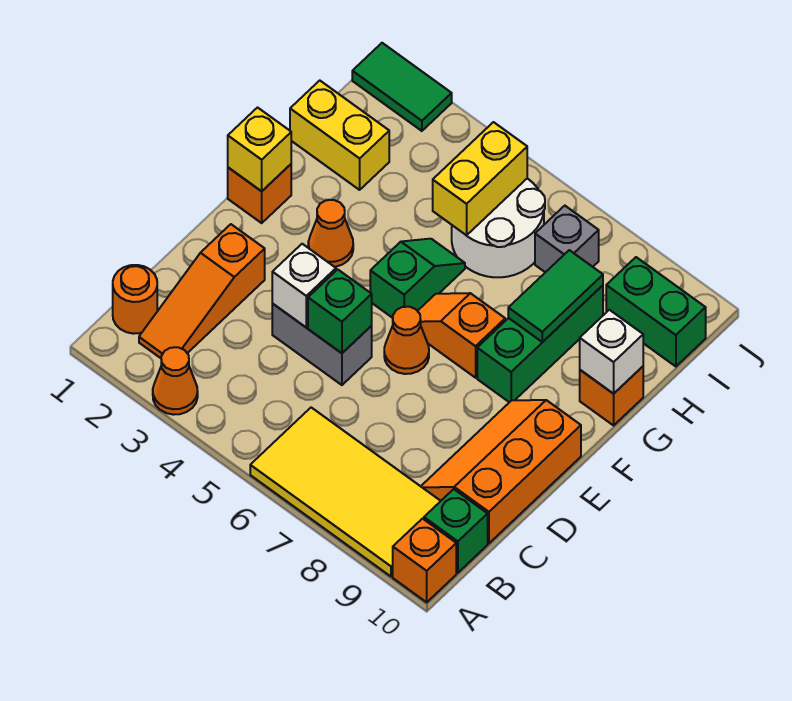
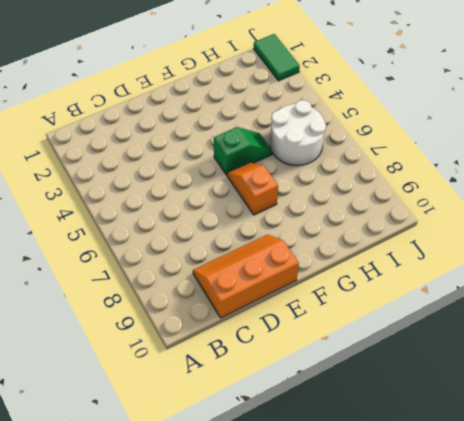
none -> orange cone A3 level 1
none -> yellow tile A6:B9 level 1
none -> orange brick A10 level 1

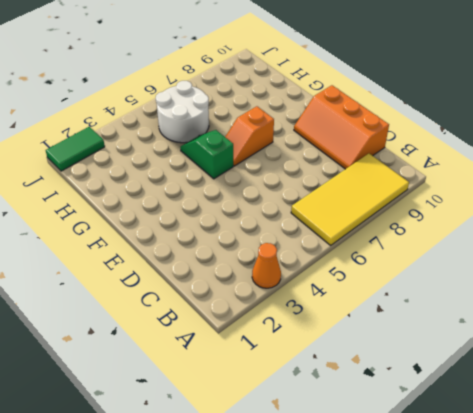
none -> orange brick A10 level 1
none -> orange round brick B1 level 1
none -> orange slope B2:D2 level 1 top D

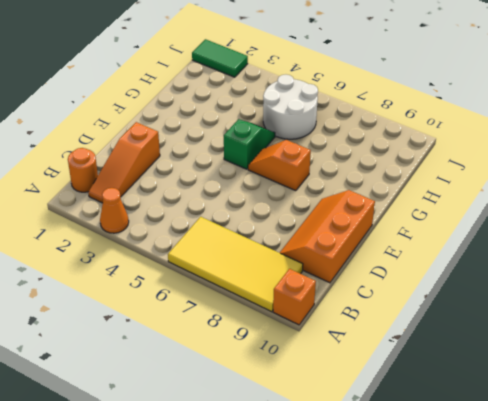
none -> green brick B10 level 1
none -> grey brick D4:D5 level 1
none -> orange cone E6 level 1

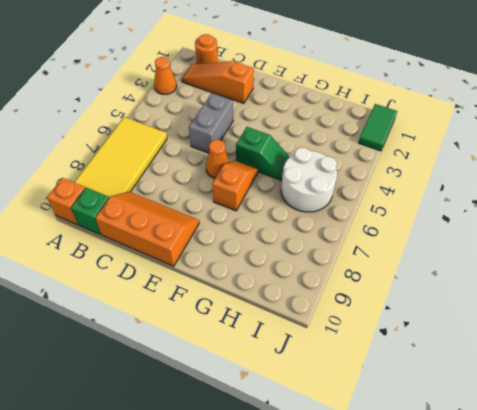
none -> orange brick F1 level 1
none -> orange cone F3 level 1
none -> green brick F8:H8 level 1

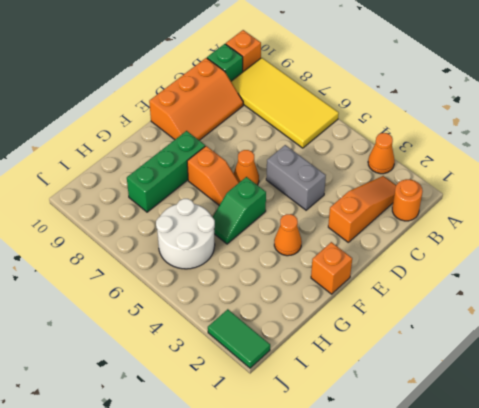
none -> orange brick G10 level 1
none -> yellow brick H1:H2 level 1
none -> grey brick I7 level 1

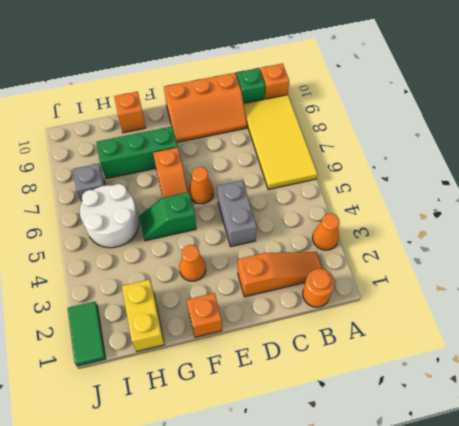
none -> green brick I9:I10 level 1
none -> white brick D4 level 2
none -> green brick D5 level 2

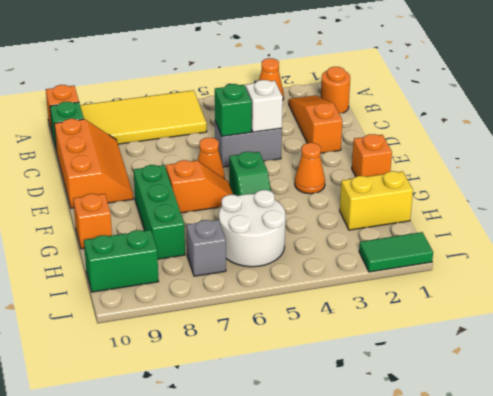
none -> yellow brick F1 level 2
none -> green tile G8:H8 level 2
none -> white brick G10 level 2

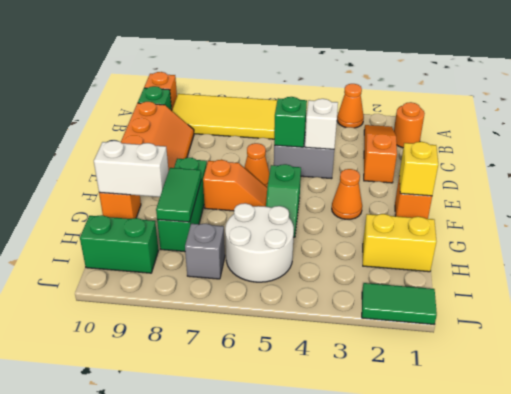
white brick G9:G10 level 2 -> white brick G10 level 2
none -> yellow brick H5:I5 level 2

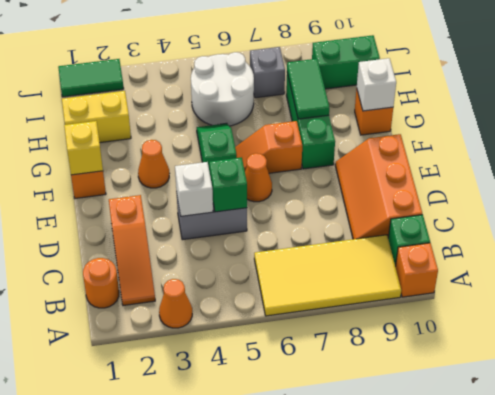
none -> yellow brick H5:I5 level 2

